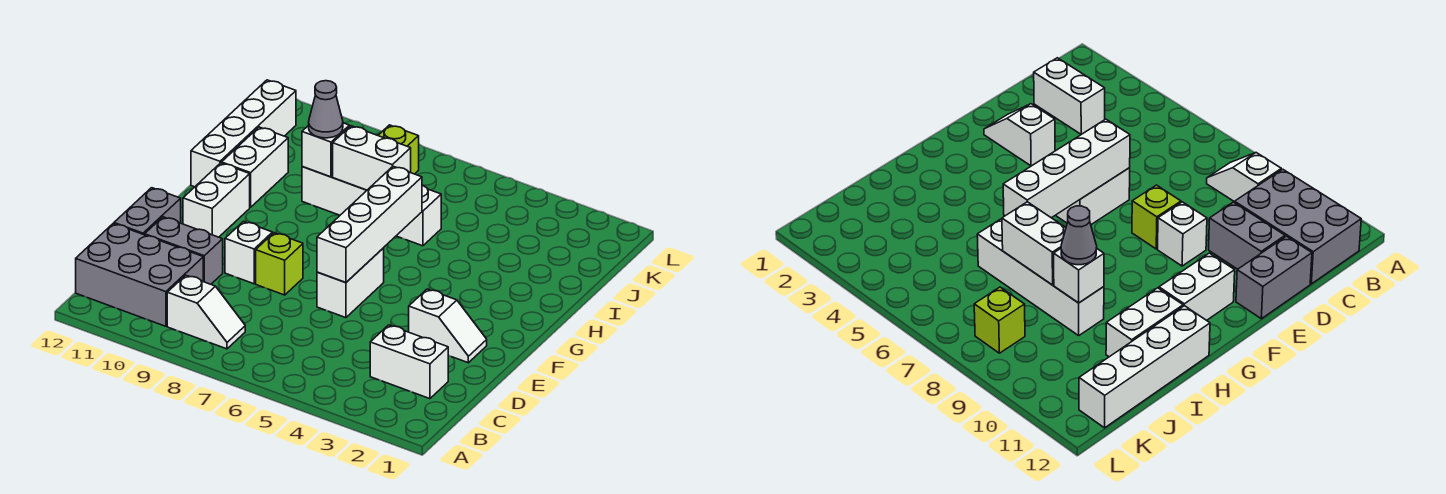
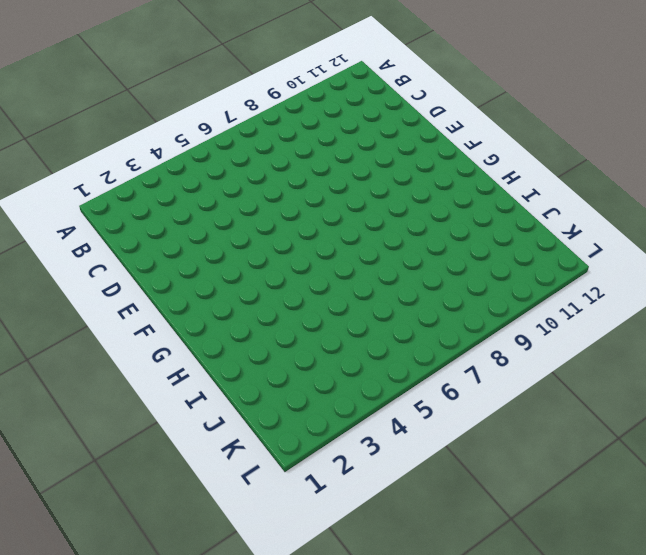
none -> white slope B8:B9 level 1 top 9
none -> grey brick B10:C12 level 1
none -> white brick C2:C3 level 1

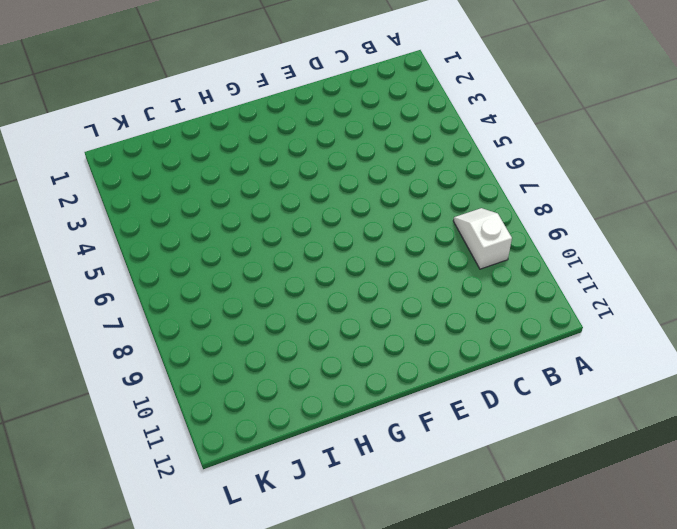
none -> grey brick B10:C12 level 1
none -> white brick C2:C3 level 1
none -> grey brick D10:D11 level 1

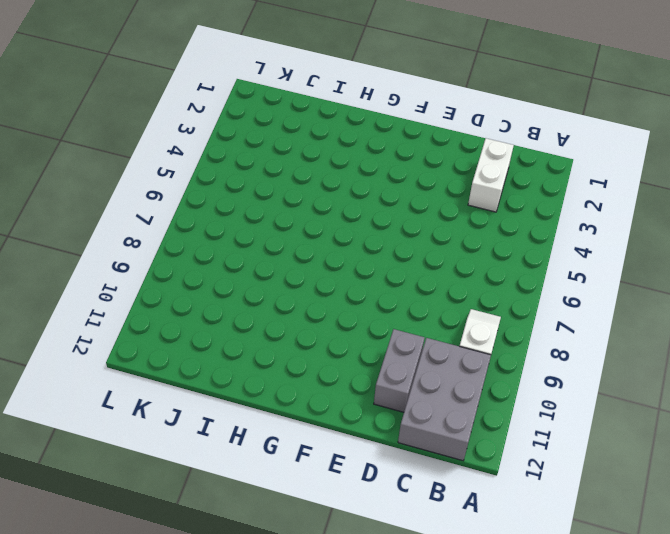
none -> grey brick D12:E12 level 1
none -> white slope E2:E3 level 1 top 3
none -> white brick E6:F6 level 1

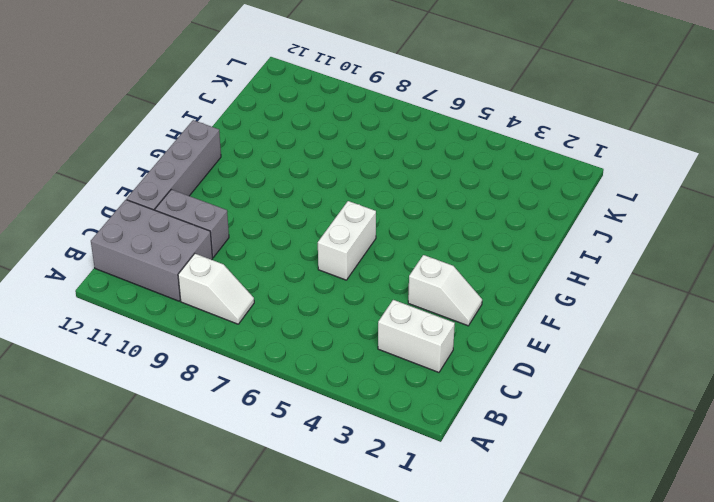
grey brick D12:G12 level 1 -> grey brick D12:E12 level 1
none -> lime brick E8 level 1
none -> white brick E9 level 1
none -> white brick F11:G11 level 1

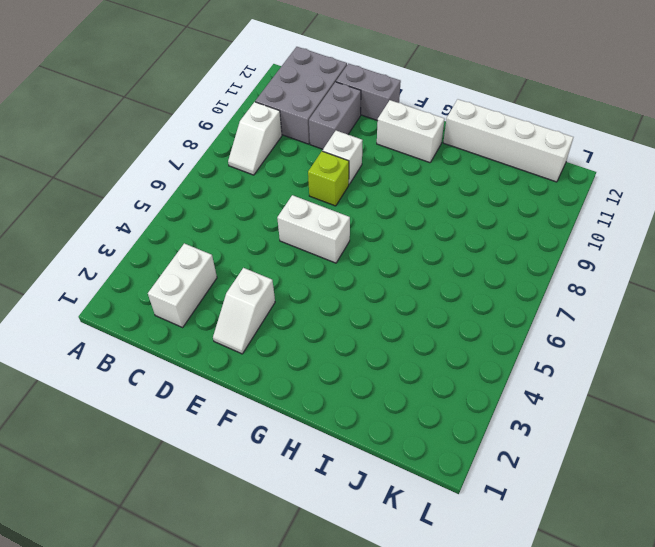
none -> white brick H11:I11 level 1
none -> white brick I6:I9 level 1
none -> lime brick K8 level 1

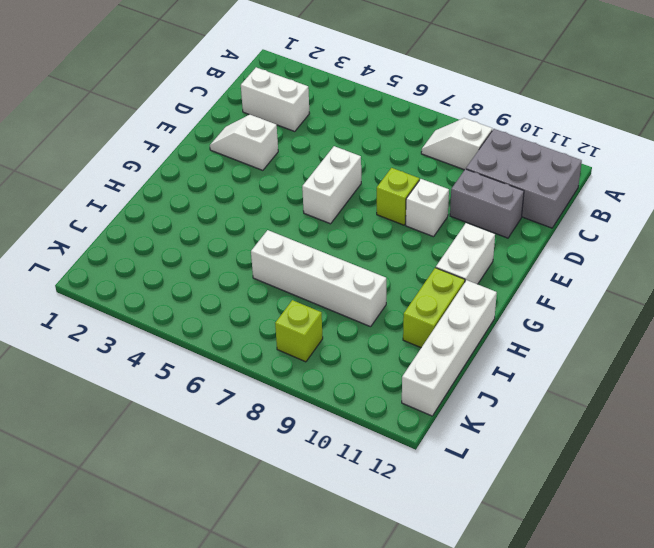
lime brick H11:I11 level 1 -> white brick H11:I11 level 1
none -> grey brick D12:E12 level 1
none -> white brick E6:H6 level 2
none -> white brick I7:I8 level 2

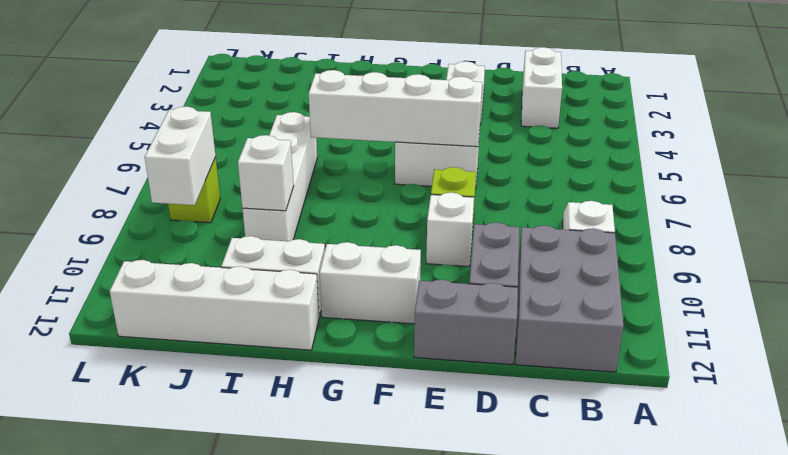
white brick K8:K9 level 2 -> white brick I7:I8 level 2
none -> grey cone I9 level 3

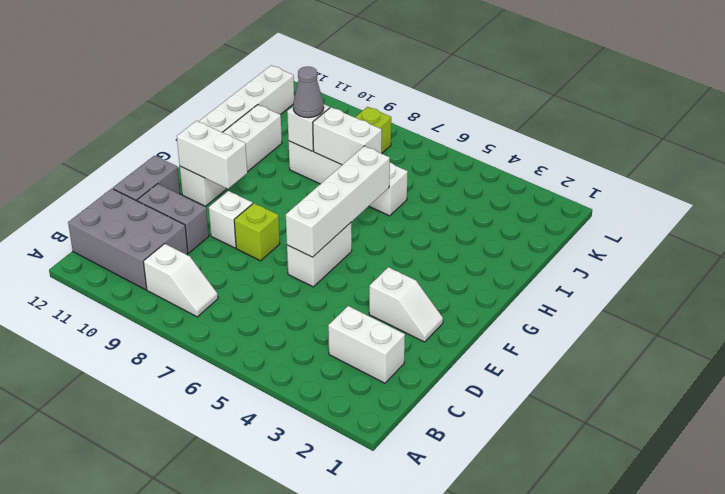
white brick F10:F11 level 2 -> none

